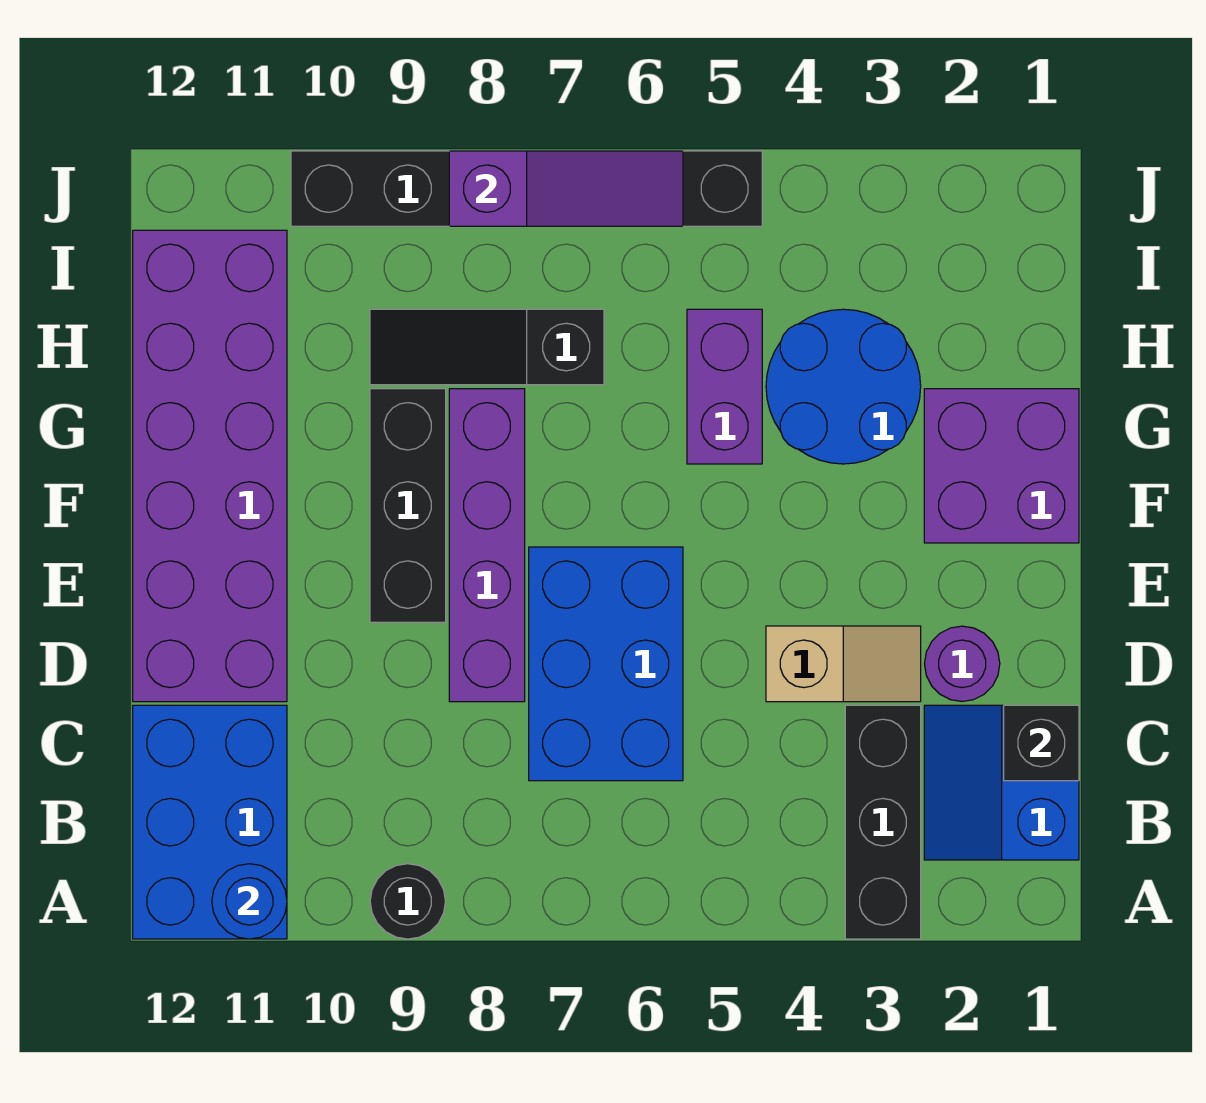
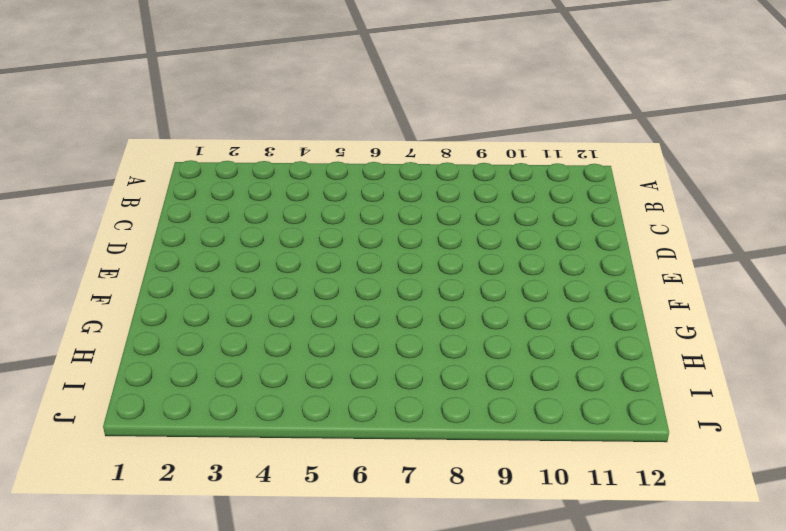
none -> black brick A3:C3 level 1
none -> black round brick A9 level 1
none -> blue brick A11:C12 level 1

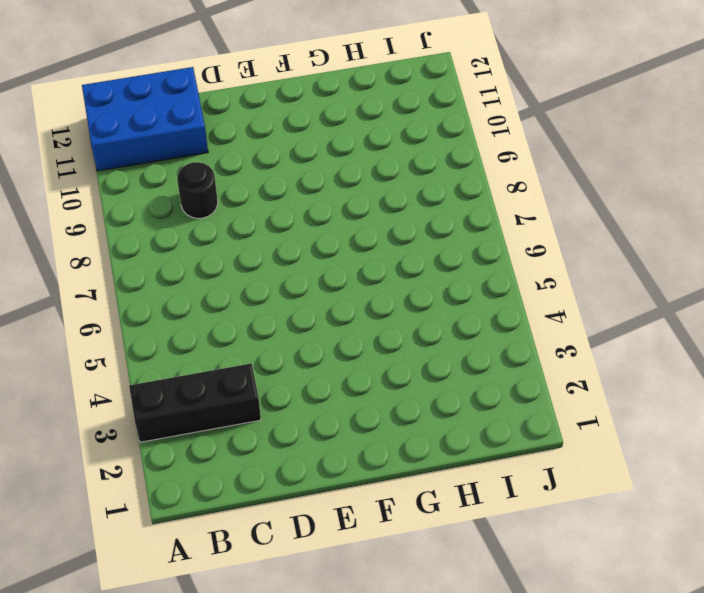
black round brick C9 level 1 -> black round brick A9 level 1
none -> blue slope B1:C2 level 1 top 1
none -> blue brick C6:E7 level 1
none -> purple round brick D2 level 1

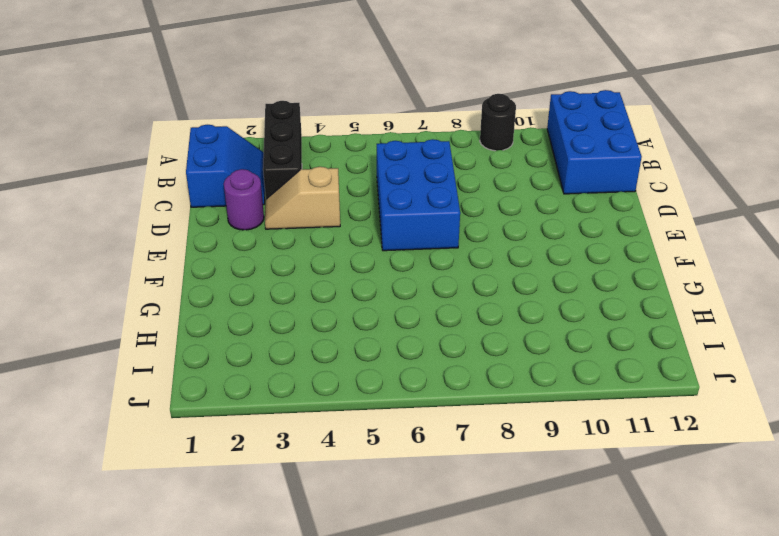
none -> purple brick D8:G8 level 1
none -> purple brick D11:I12 level 1
none -> black brick E9:G9 level 1

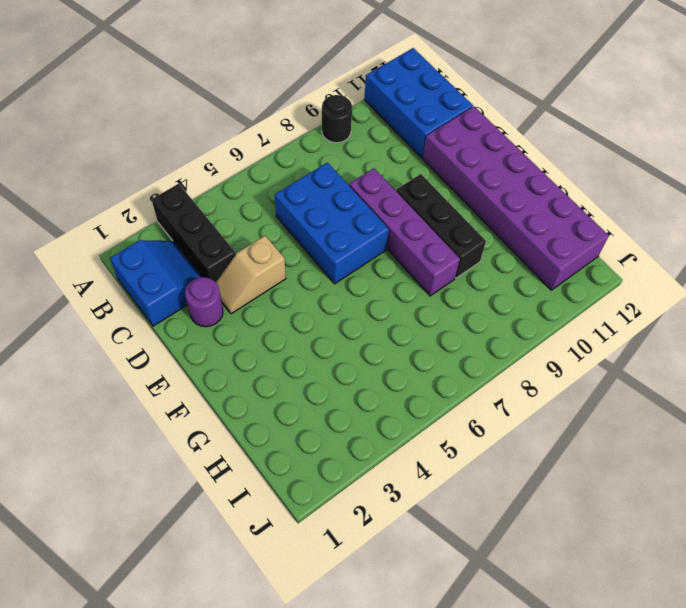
none -> purple brick F1:G2 level 1
none -> blue round brick G3:H4 level 1
none -> purple brick G5:H5 level 1

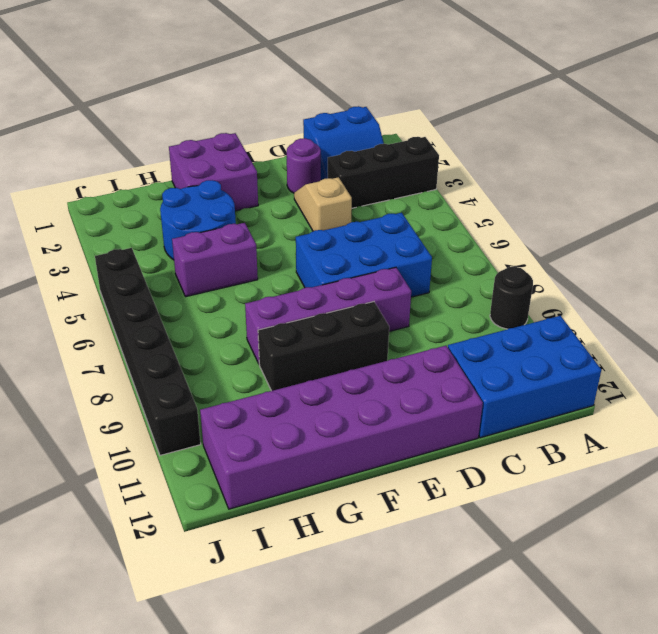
none -> black slope H7:H9 level 1 top 7
none -> blue round brick A11 level 2
none -> black brick C1 level 2

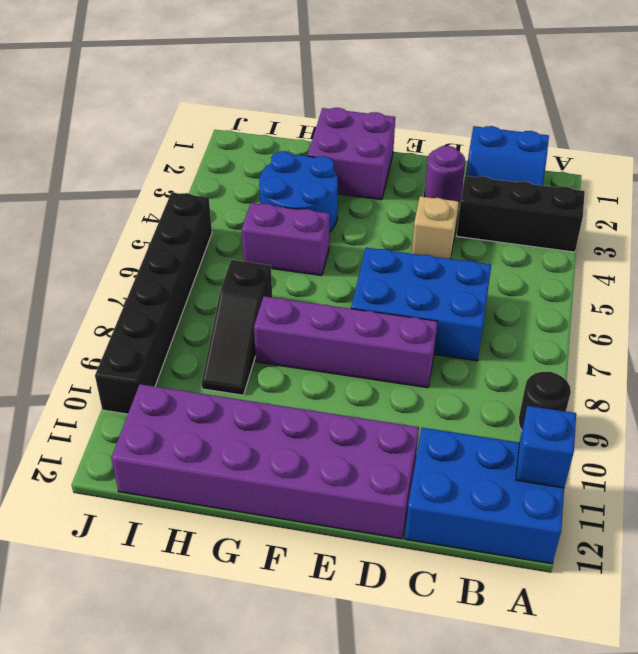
blue brick A11 level 2 -> blue round brick A11 level 2
none -> black brick E9:G9 level 1
none -> black brick C1 level 2
none -> purple slope J6:J8 level 2 top 8

